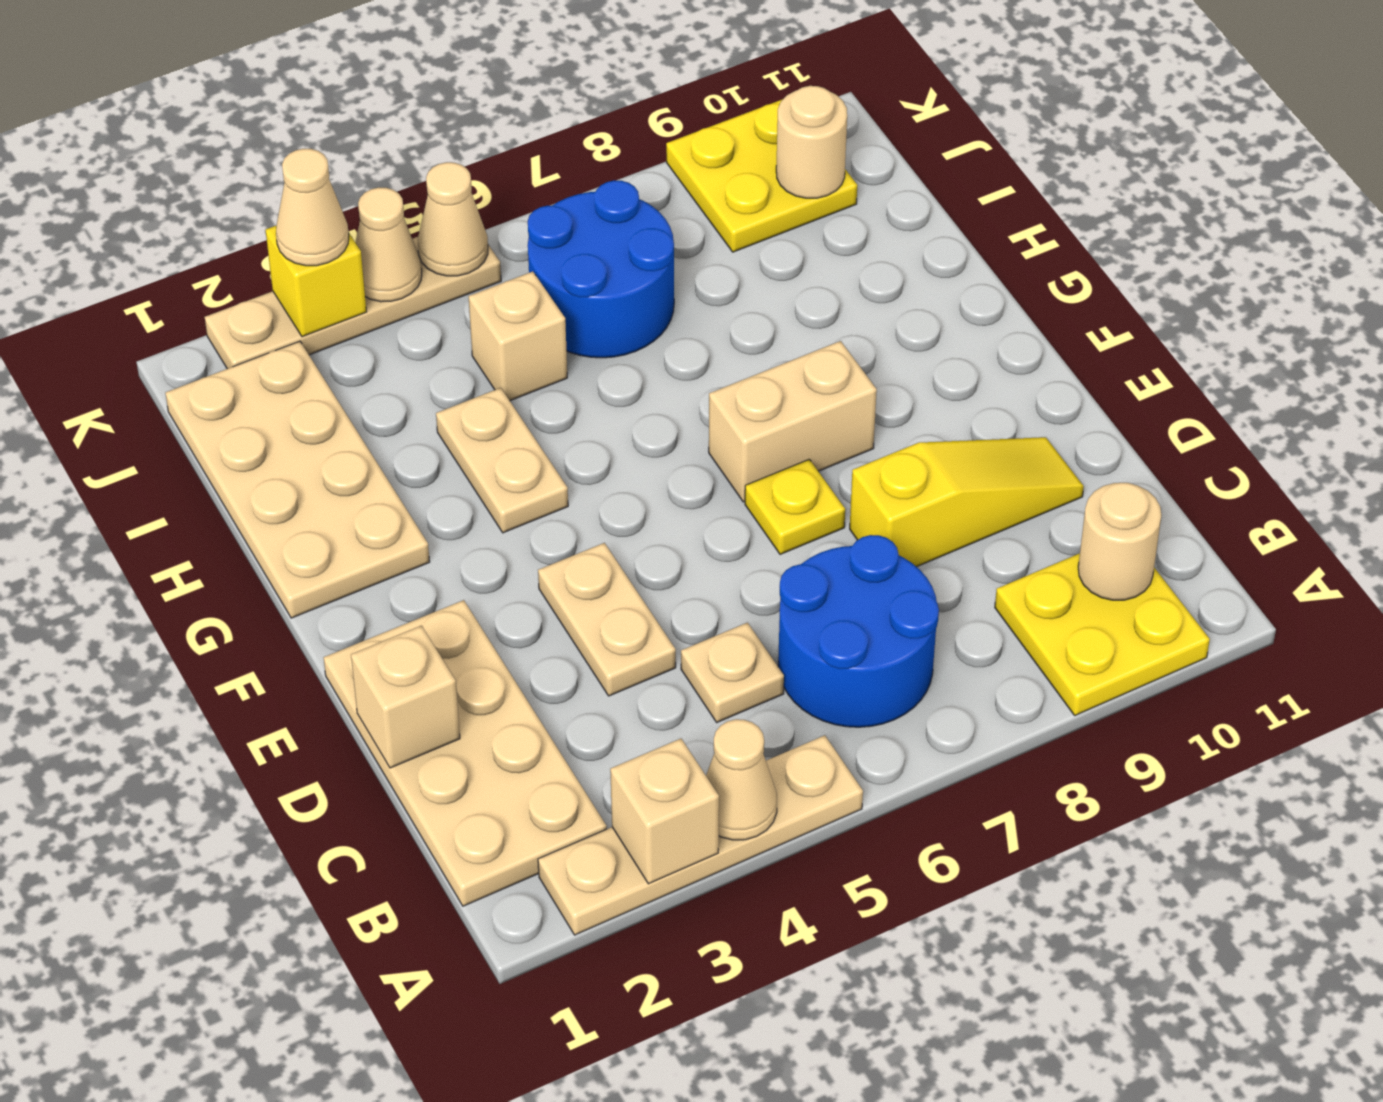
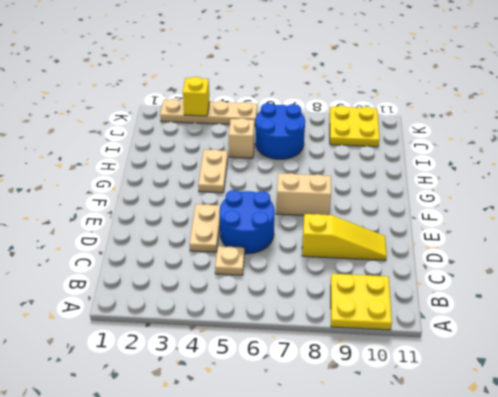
blue round brick D5:E6 level 1 -> blue round brick B6:C7 level 1
none -> tan plate A2:A5 level 1
none -> tan plate B1:E2 level 1
none -> yellow plate E7 level 1

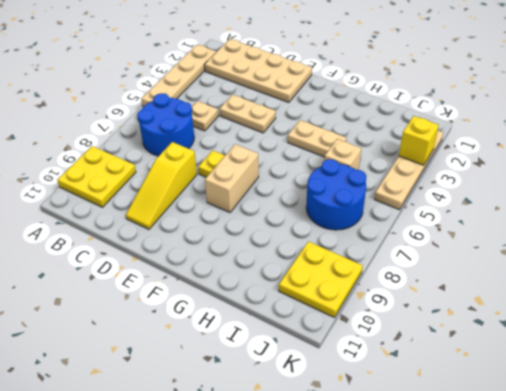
none -> tan plate G1:J2 level 1
none -> tan brick A3 level 2
none -> tan cone A4 level 2

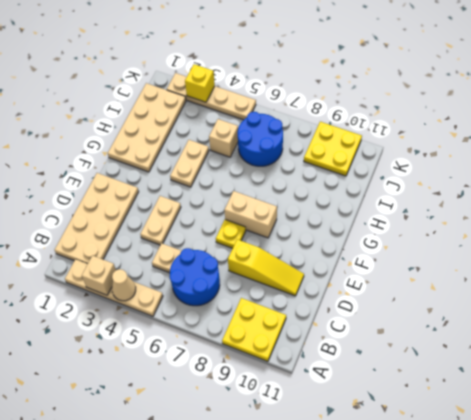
none -> tan round brick B10 level 2
none -> tan brick D1 level 2
none -> tan round brick J10 level 2

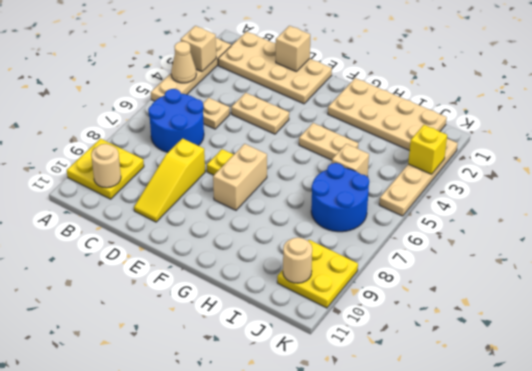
none -> tan cone K4 level 2
none -> tan cone K5 level 2
none -> tan cone K3 level 3

